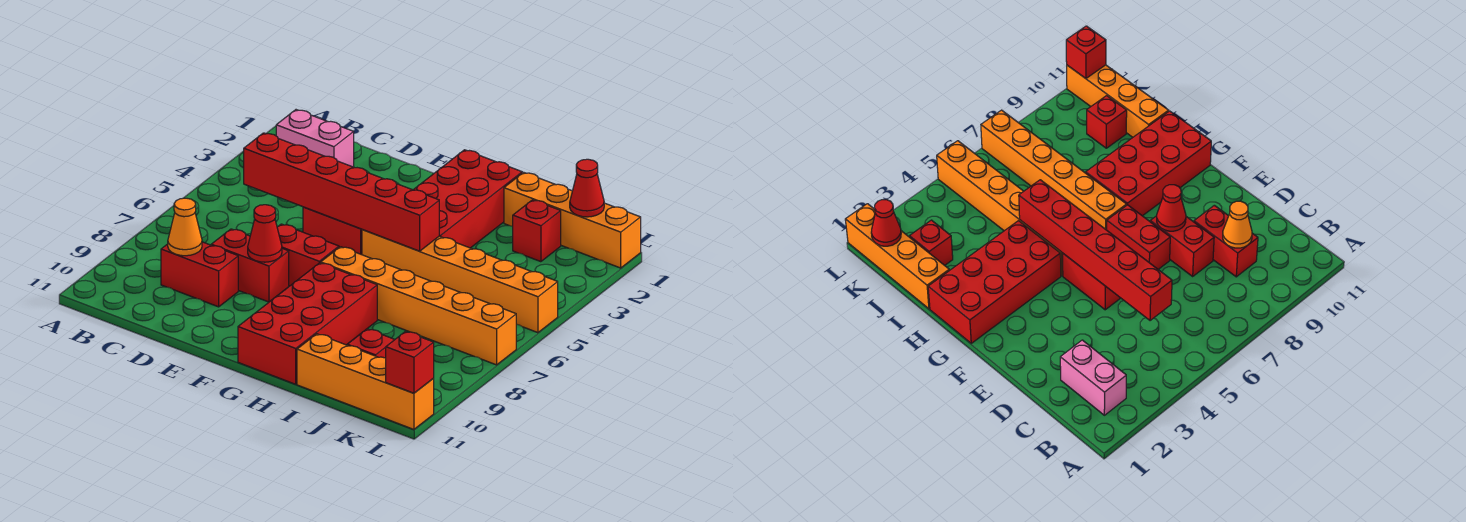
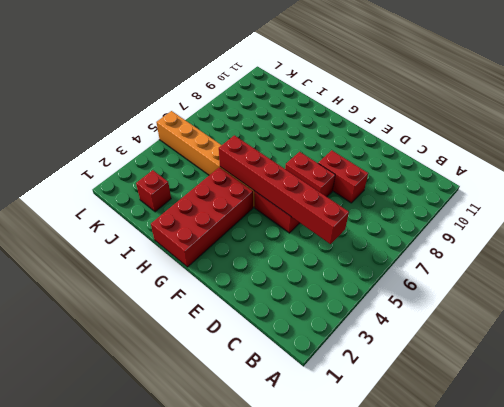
none -> pink brick B2:C2 level 1
none -> red brick C9:D9 level 1
none -> orange brick G7:L7 level 1

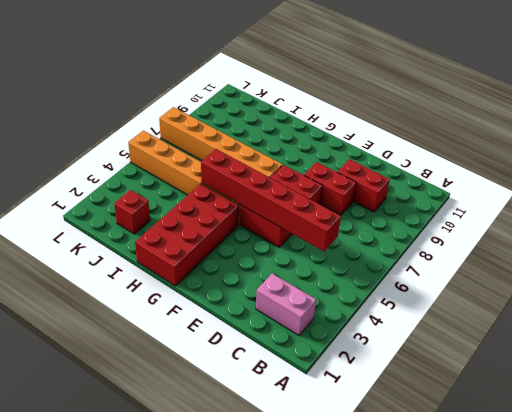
none -> red brick G8:H11 level 1
none -> orange brick I1:L1 level 1
none -> orange brick I11:L11 level 1

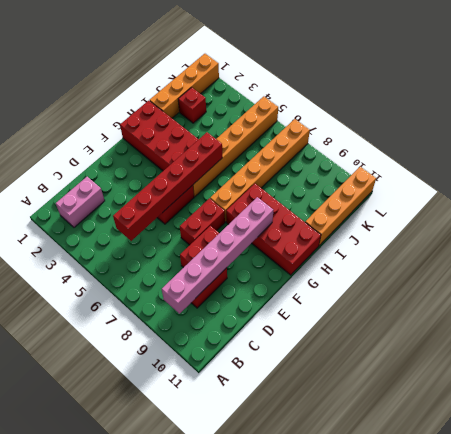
pink brick B9:G9 level 2 -> orange cone C9 level 2
none -> red brick J10 level 1
none -> red cone E8 level 2
none -> red cone K1 level 2

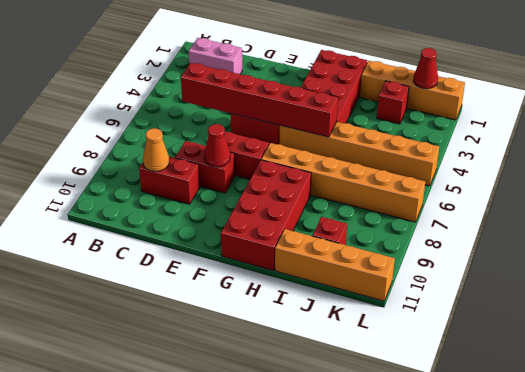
none -> red brick L11 level 2

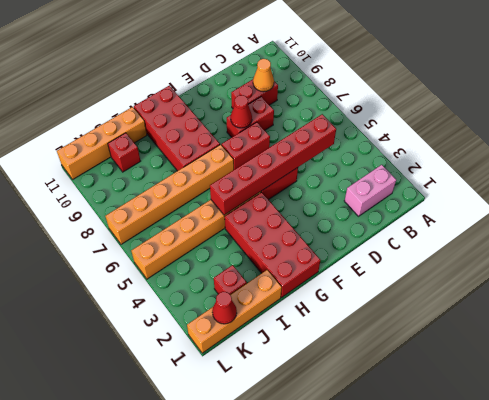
none -> red brick L11 level 2

